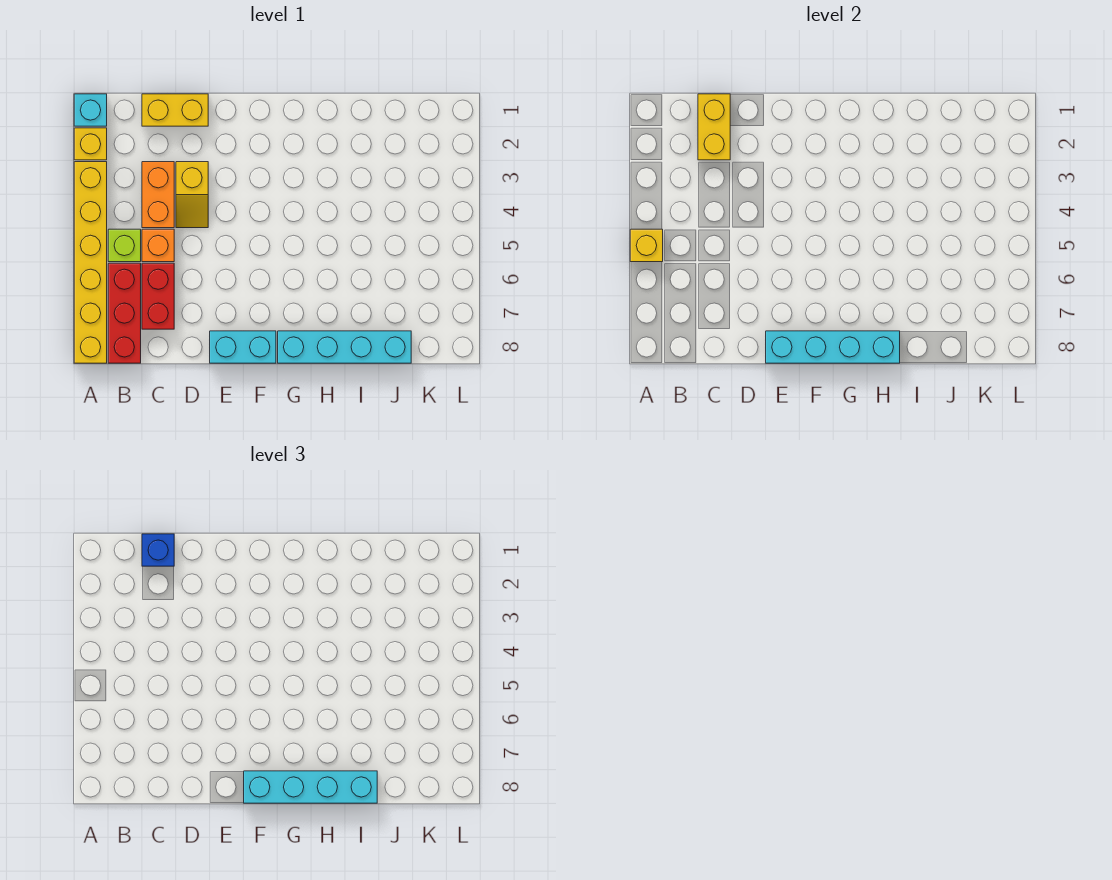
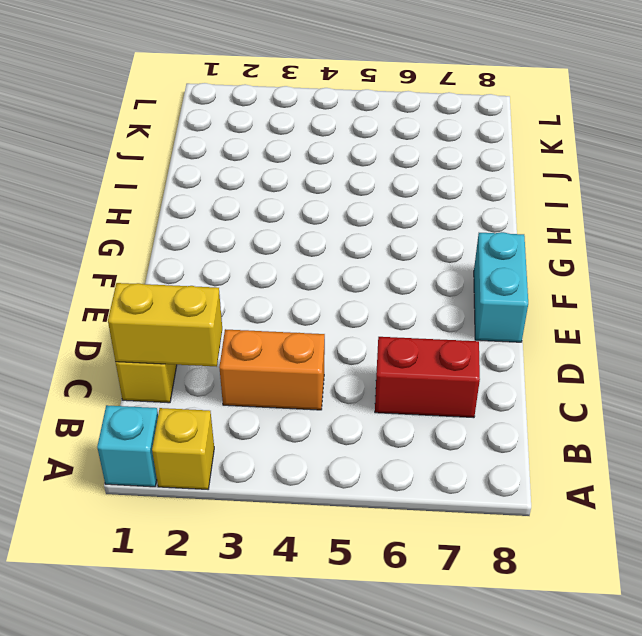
none -> yellow brick A3:A8 level 1
none -> lime brick B5 level 1
none -> red brick B6:B8 level 1

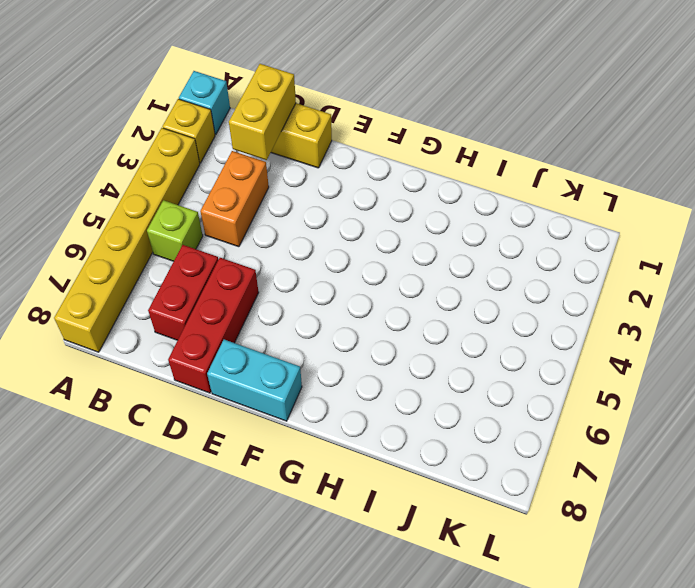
red brick D6:D8 level 1 -> red brick B6:B8 level 1
none -> orange brick C5 level 1
none -> yellow slope D3:D4 level 1 top 3
none -> cyan brick G8:J8 level 1

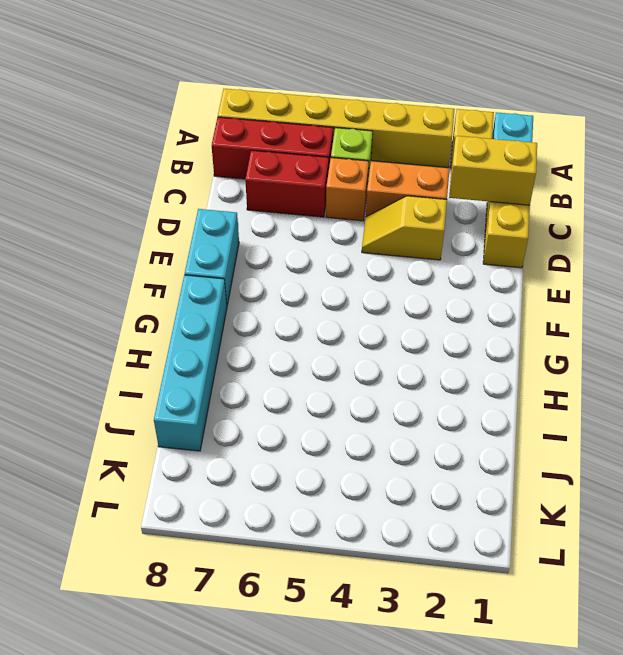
none -> yellow brick A5 level 2
none -> cyan brick E8:H8 level 2
none -> blue brick C1 level 3

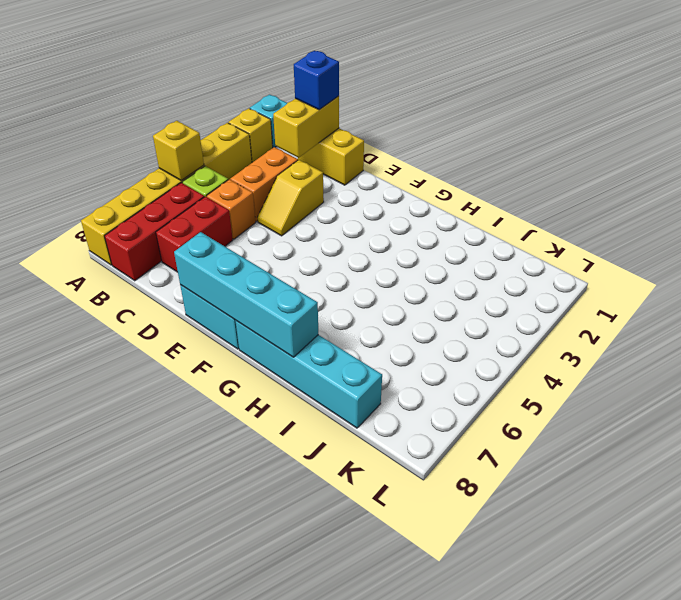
none -> cyan brick F8:I8 level 3

